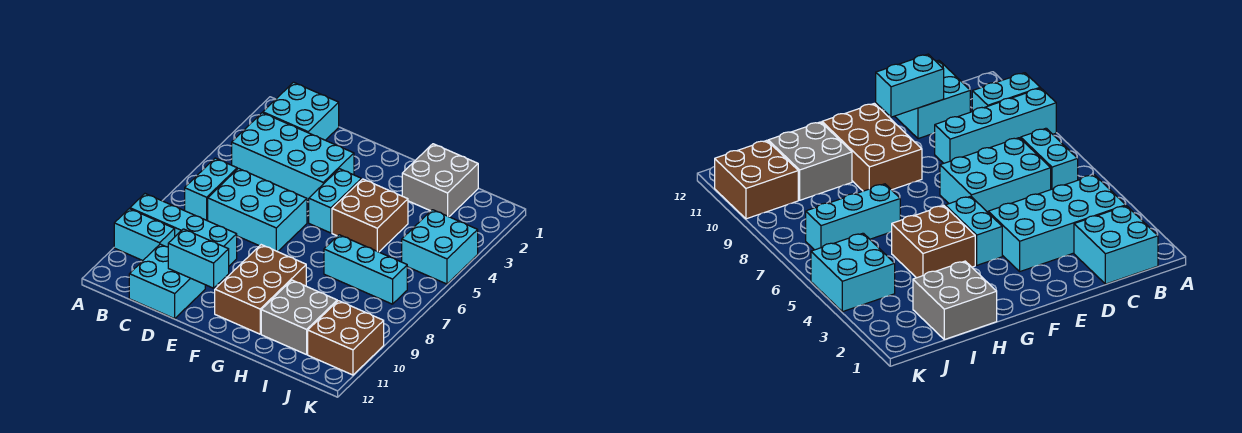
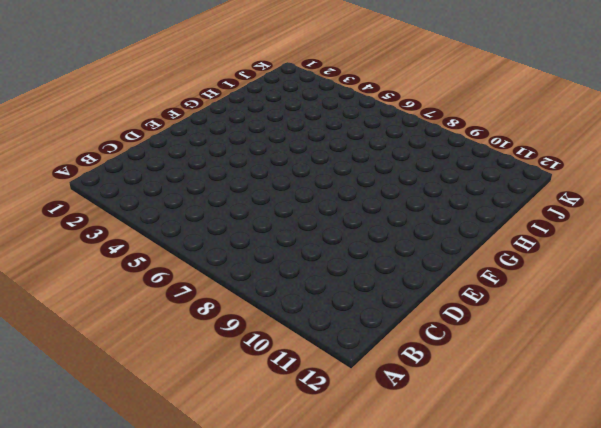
none -> cyan brick A9:D9 level 1
none -> cyan brick A10:B10 level 1
none -> cyan brick B1:C2 level 1

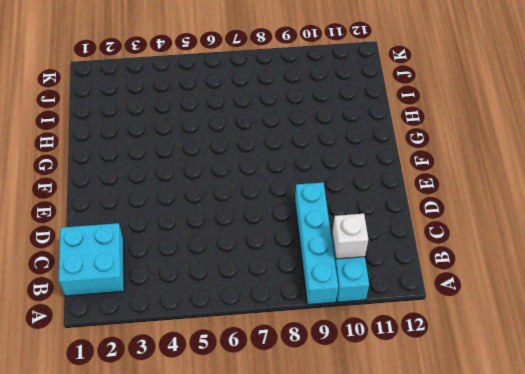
white brick B10 level 2 -> none
none -> cyan brick B3:E4 level 1
none -> cyan brick B6:B7 level 1
none -> cyan brick C6:E7 level 1

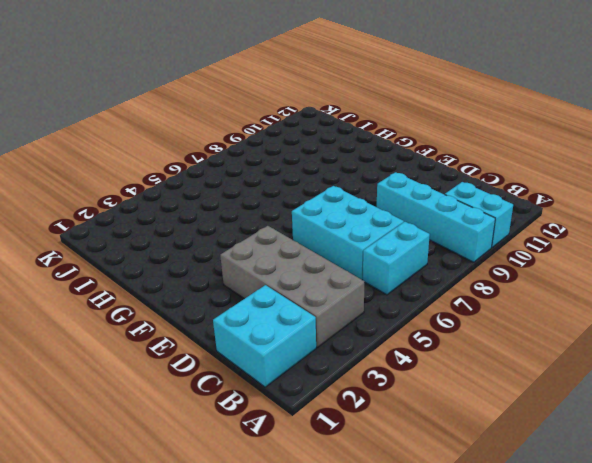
grey brick B3:E4 level 1 -> cyan brick B3:E4 level 1
none -> cyan brick C11:D12 level 1
none -> cyan brick F4:F5 level 1
none -> brown brick F9:G11 level 1

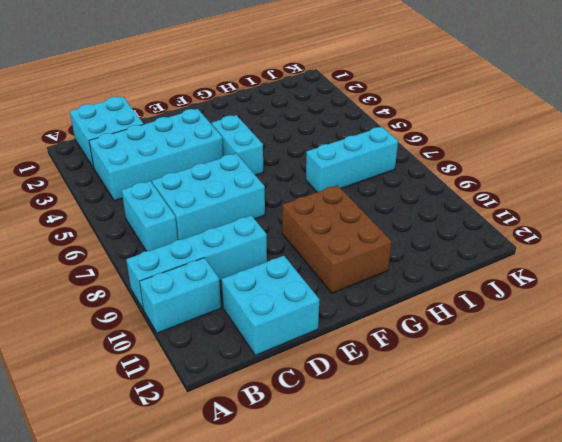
none -> brown brick G4:H5 level 1
none -> grey brick H1:I2 level 1
none -> grey brick H10:I11 level 1

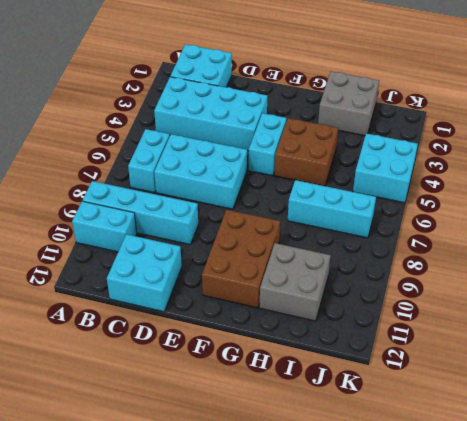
none -> brown brick J10:K11 level 1
none -> cyan brick D11:E11 level 2

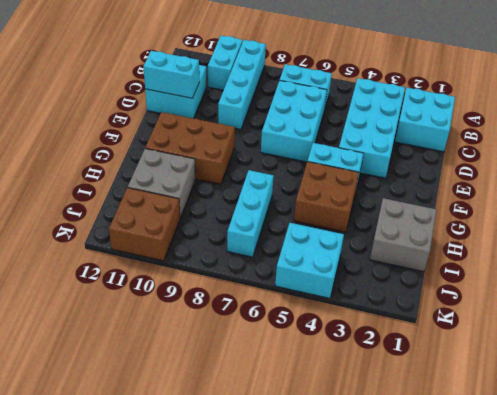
cyan brick D11:D12 level 2 -> cyan brick D11:E11 level 2

